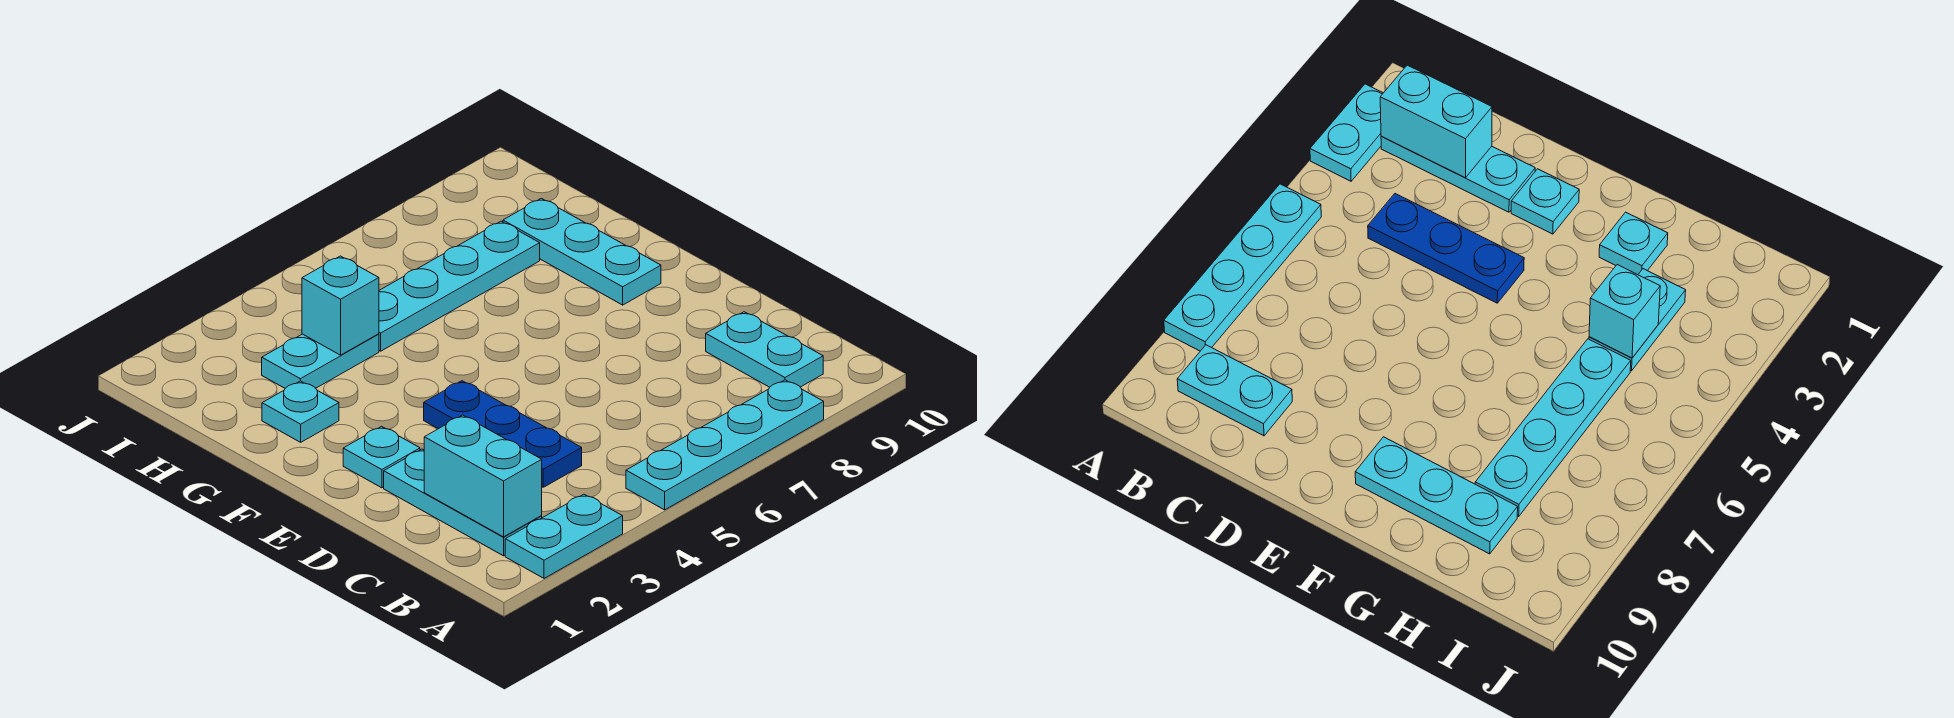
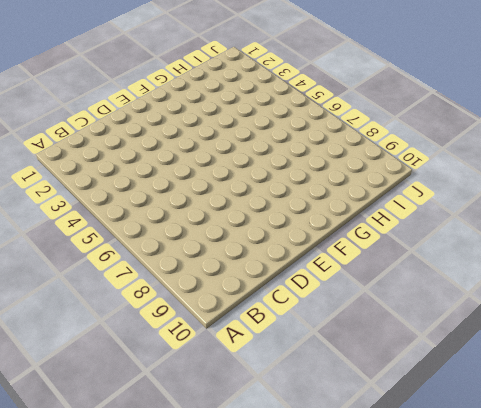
none -> cyan plate A2:A3 level 1
none -> cyan plate A5:A8 level 1
none -> cyan plate B2:D2 level 1

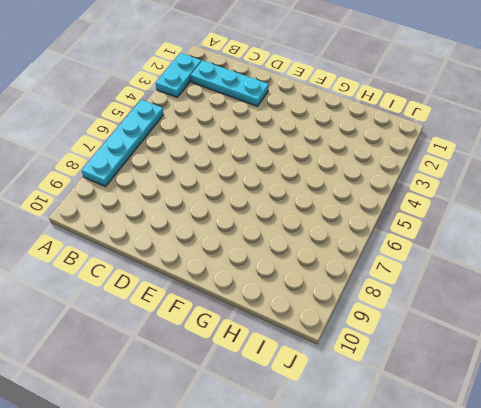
none -> cyan plate B9:C9 level 1
none -> blue plate C4:E4 level 1
none -> cyan plate E2 level 1

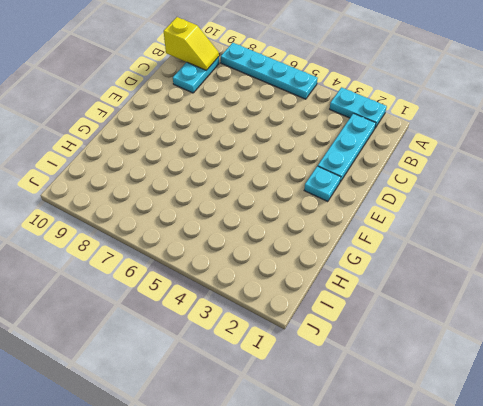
yellow slope B9:B10 level 2 top 10 -> none
none -> blue plate C4:E4 level 1
none -> cyan plate F9:H9 level 1
none -> cyan plate G2 level 1

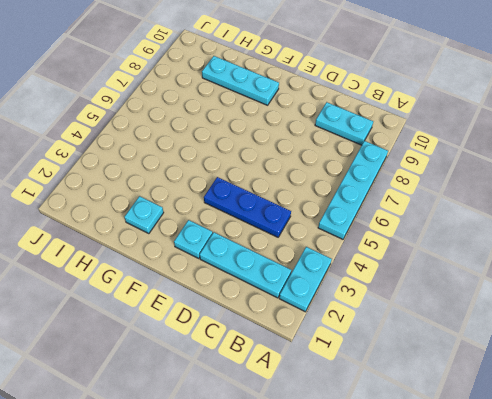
none -> cyan plate H3:H4 level 1
none -> cyan plate H5:H8 level 1
none -> cyan brick B2:C2 level 2

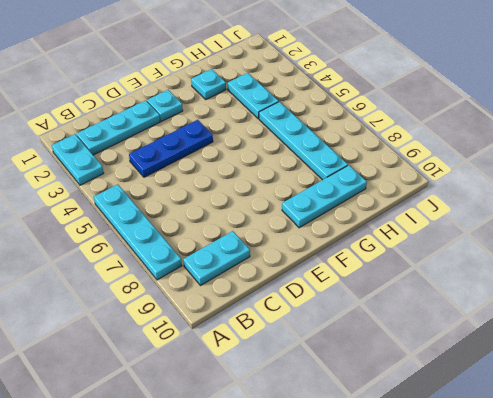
none -> cyan brick B2:C2 level 2
none -> cyan brick H4 level 2

